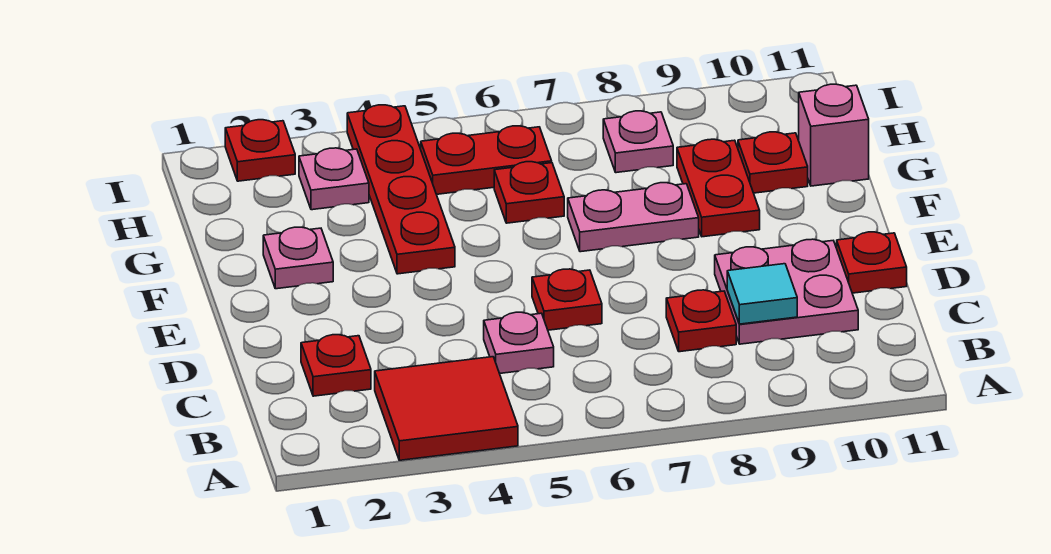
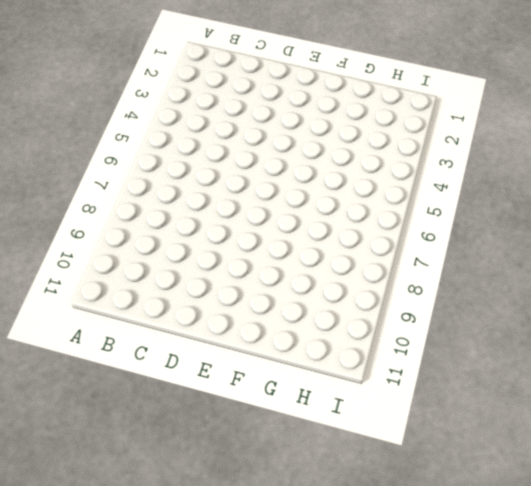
none -> red tile A3:B4 level 1
none -> red plate C2 level 1
none -> pink plate C5 level 1

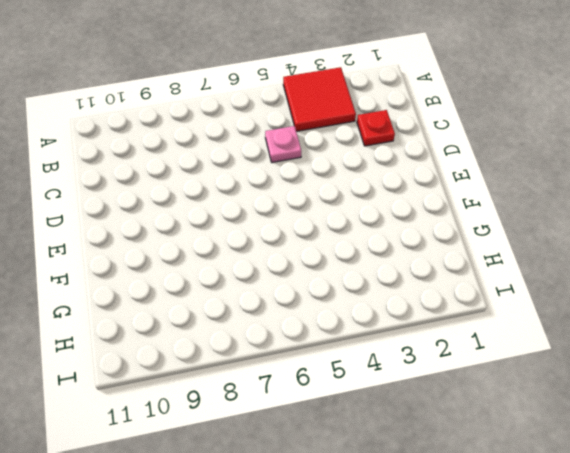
none -> red plate C8 level 1
none -> pink plate C9:D10 level 1
none -> red plate D6 level 1

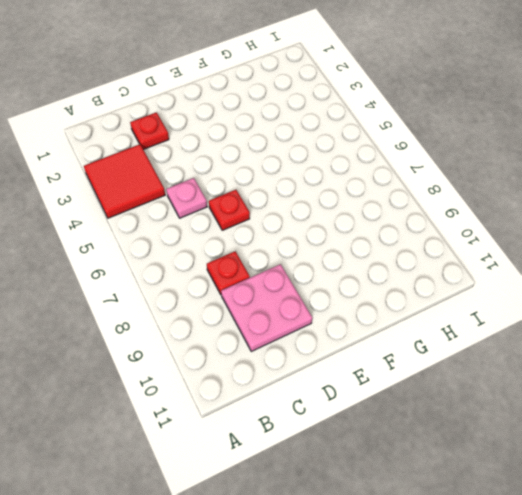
none -> red plate D11 level 1
none -> pink plate F2 level 1
none -> red plate F4:I4 level 1

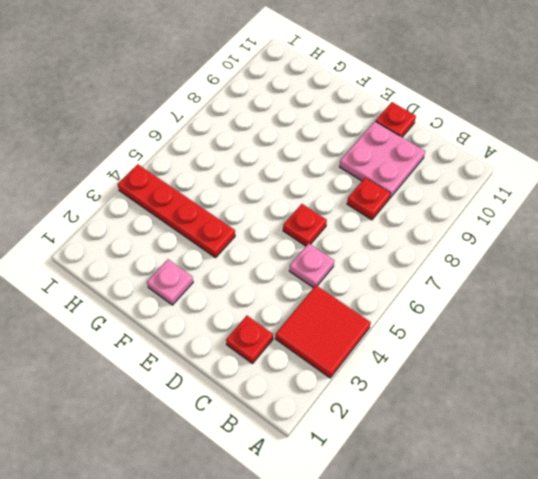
none -> pink plate F7:F8 level 1
none -> red plate F9:G9 level 1
none -> red plate G6 level 1

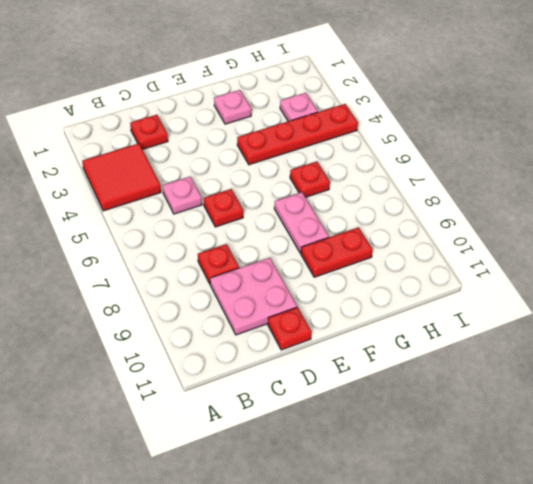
none -> red plate G10 level 1
none -> pink brick G11 level 1
none -> red plate H5:H6 level 1

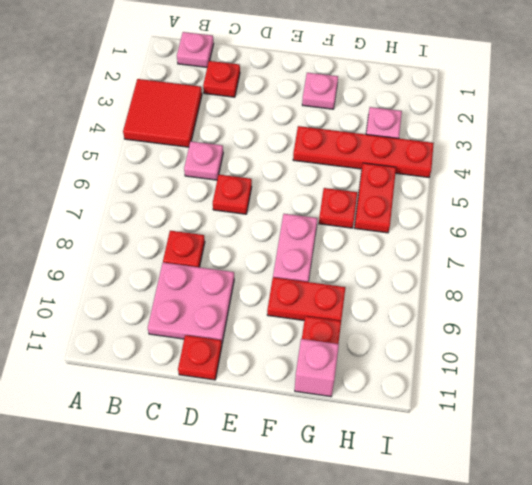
pink plate B1 level 1 -> pink plate H8 level 1
none -> red plate I2 level 1
none -> cyan tile C9 level 2

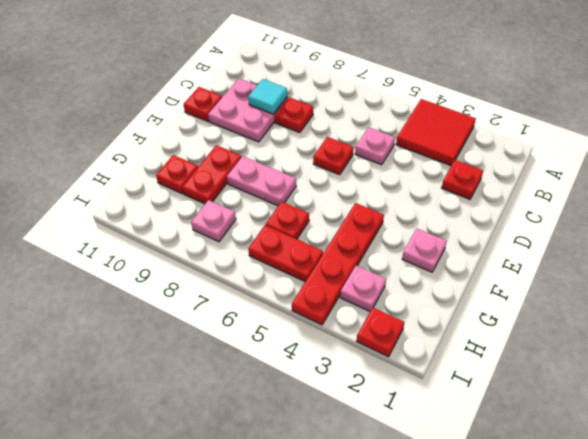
none -> pink brick G11 level 1

